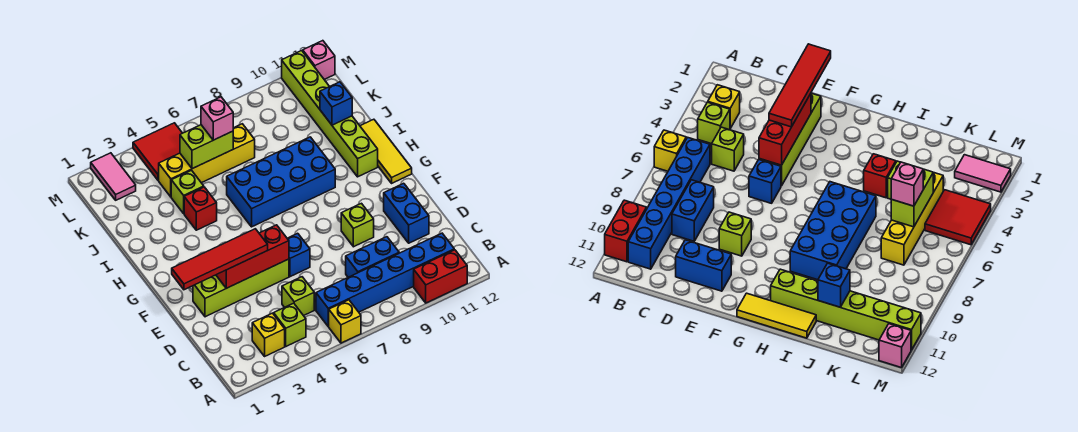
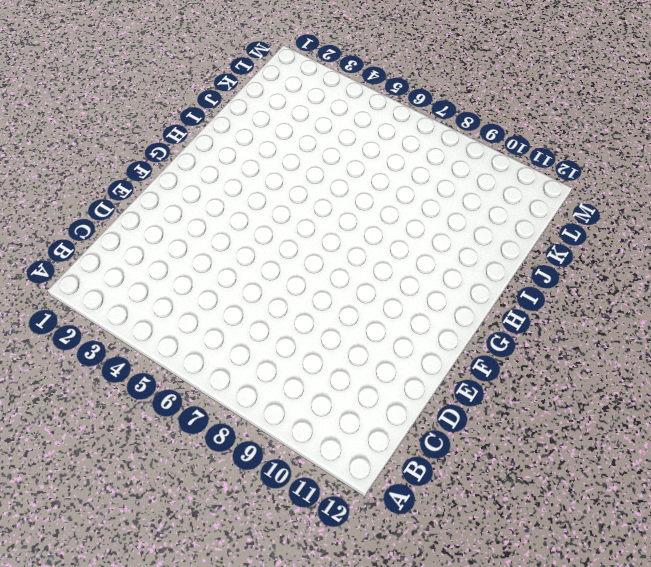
none -> yellow brick A6 level 1
none -> red brick A10:A11 level 1
none -> yellow brick B3 level 1

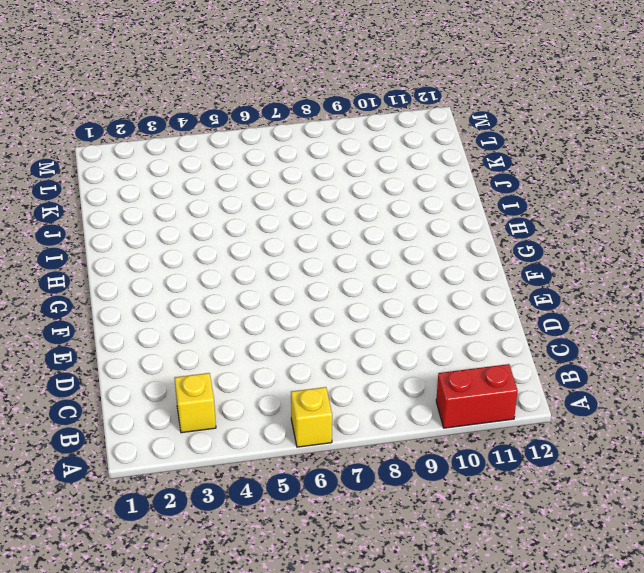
none -> lime brick B4 level 1
none -> blue brick B6:B11 level 1
none -> lime brick C5 level 1

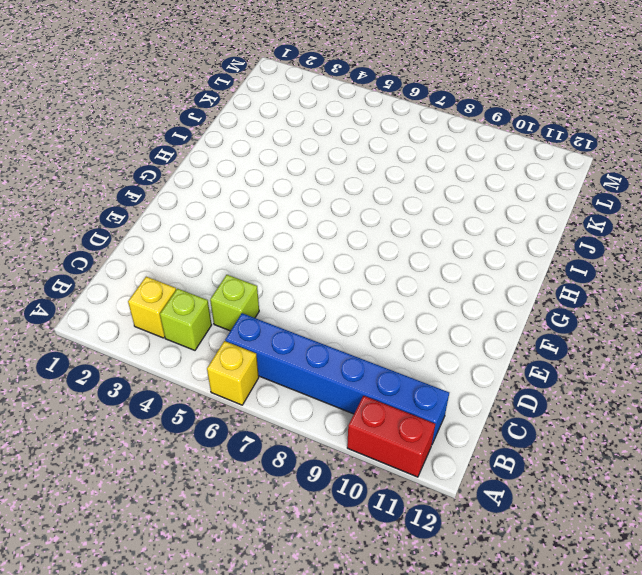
none -> blue brick C8:C9 level 1
none -> blue brick D11:E11 level 1
none -> lime brick E2:E5 level 1

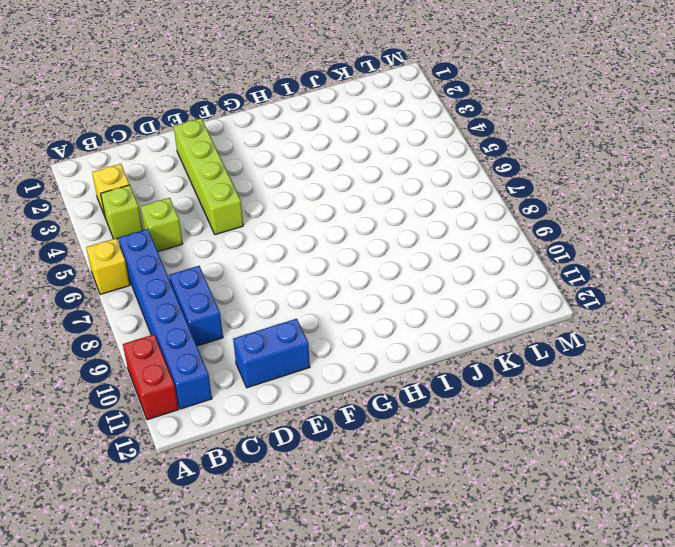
none -> blue brick E6 level 1
none -> lime brick E9 level 1
none -> yellow tile G12:I12 level 1

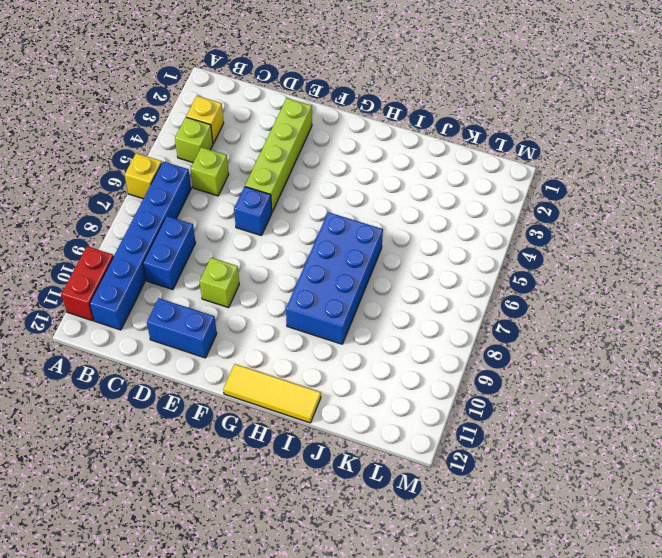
none -> lime brick H11:M11 level 1
none -> red brick I4 level 1
none -> lime brick J4 level 1

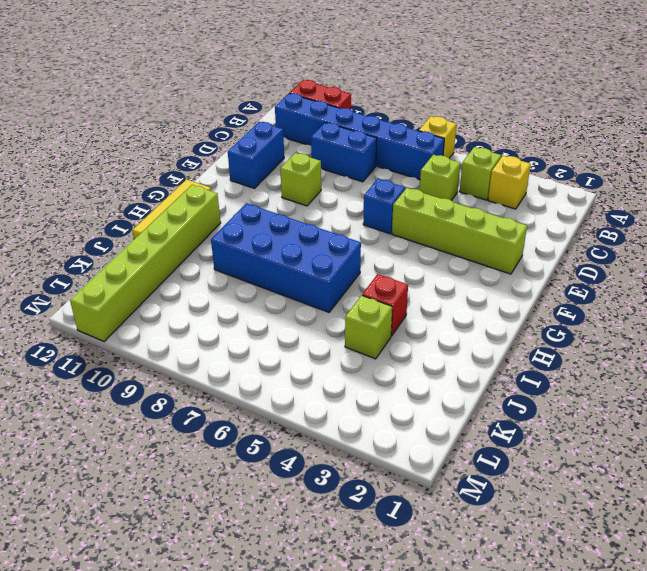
none -> yellow brick K4:K7 level 1
none -> pink tile L2:M2 level 1
none -> red tile L4:M5 level 1

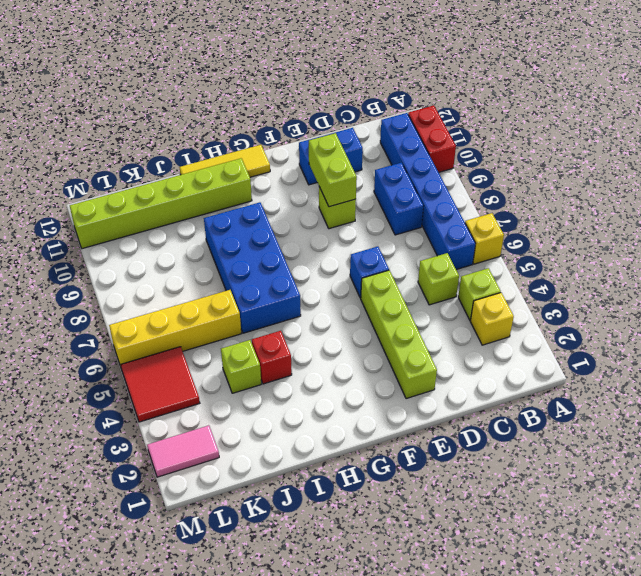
lime brick E9:E10 level 2 -> lime brick K5:K6 level 2
yellow brick J6:M6 level 1 -> yellow brick K4:K7 level 1
none -> pink brick M12 level 1
none -> red brick E3:E5 level 2
none -> blue brick J11 level 2

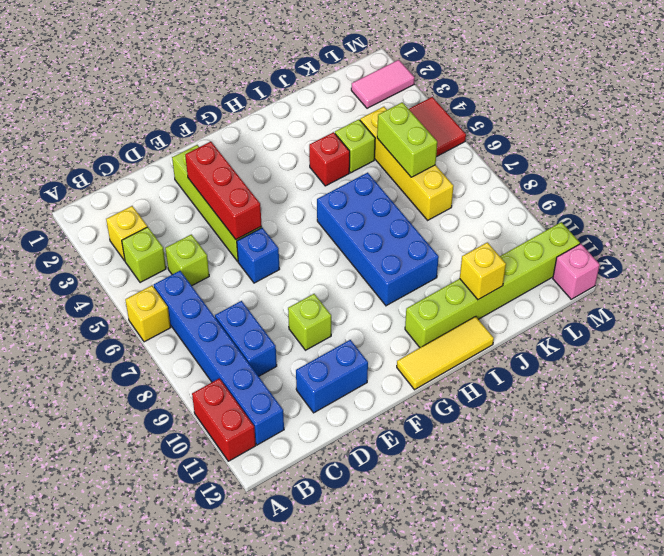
yellow brick J11 level 2 -> blue brick J11 level 2
none -> red tile E1:E4 level 3
none -> pink brick K6 level 3

